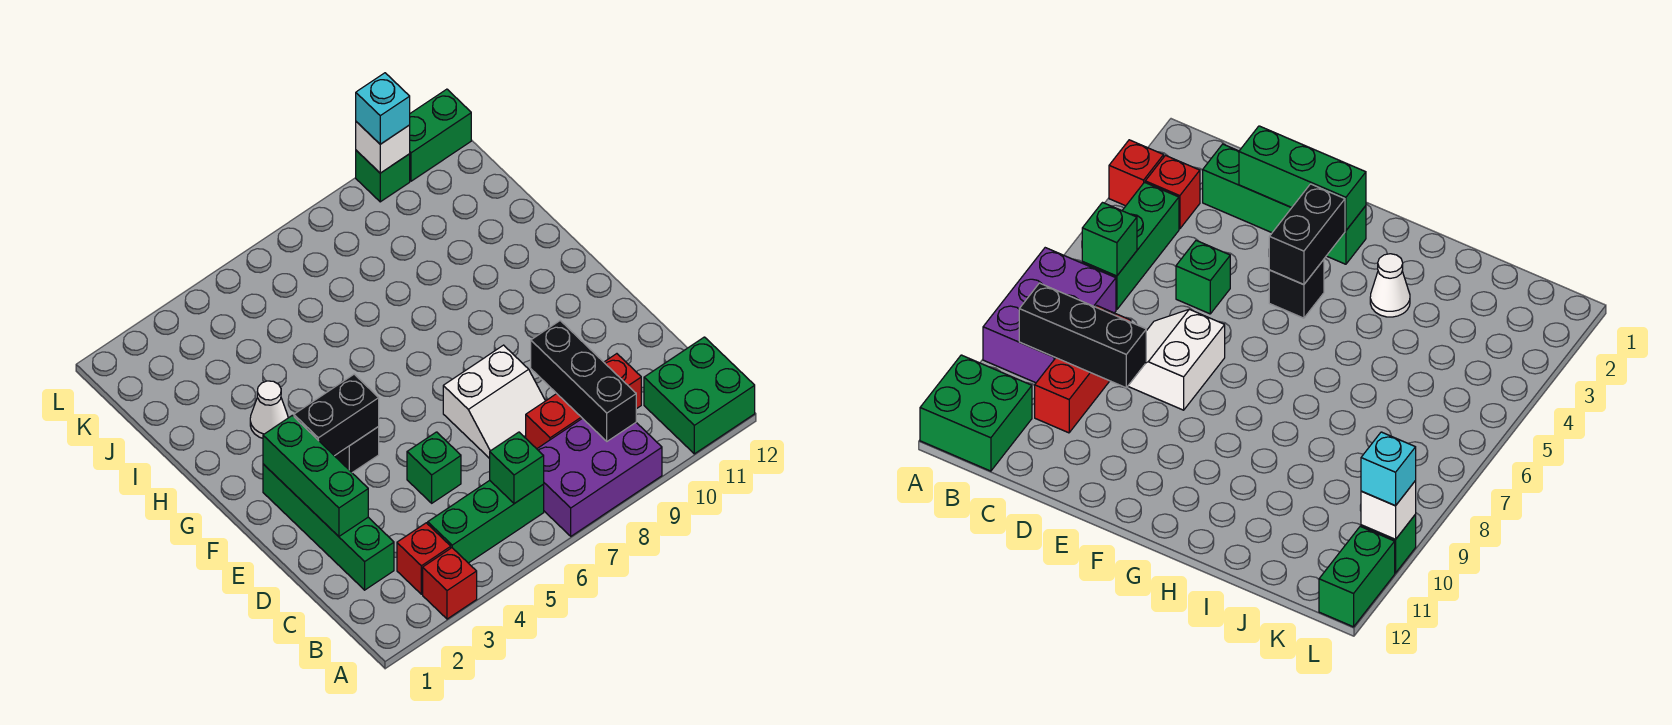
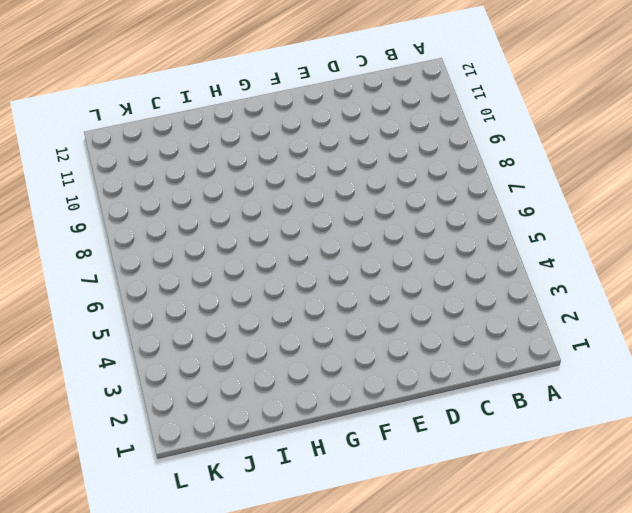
none -> red brick A3 level 1
none -> purple brick A7:B9 level 1
none -> green brick A11:B12 level 1

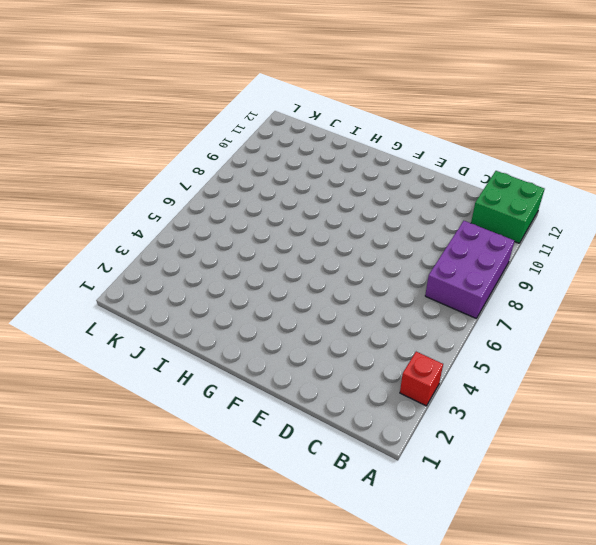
none -> red brick B3 level 1
none -> green brick B4:B6 level 1
none -> green brick C2:F2 level 1

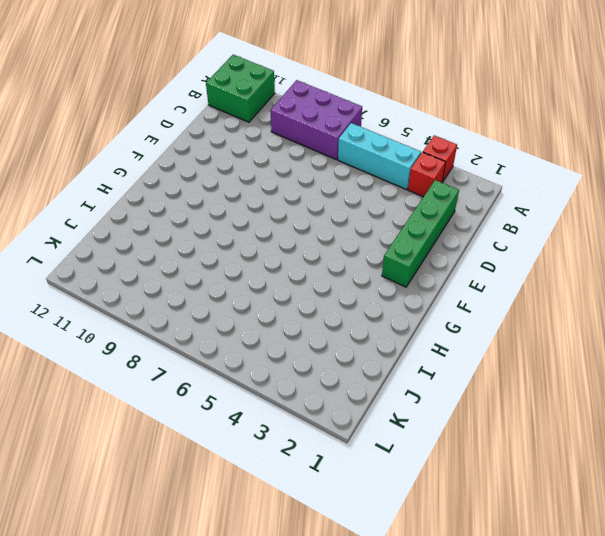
cyan brick B4:B6 level 1 -> green brick B4:B6 level 1
none -> red brick C8:C10 level 1
none -> green brick D5 level 1
none -> white slope D7:E8 level 1 top E

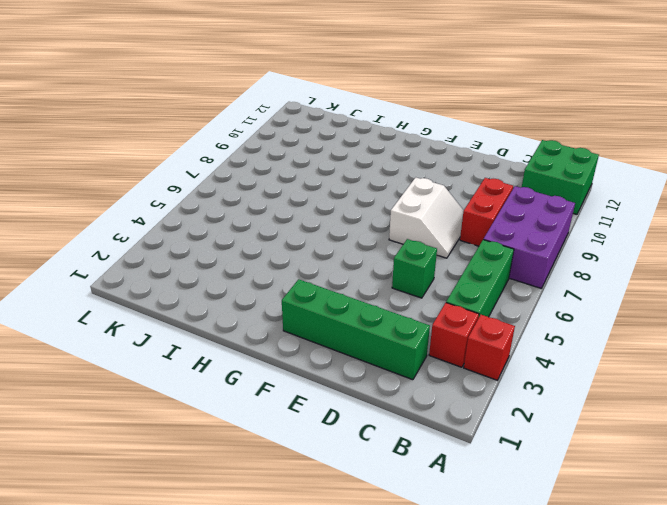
red brick C8:C9 level 1 -> red brick C8:C10 level 1
none -> black brick F4 level 1
none -> white cone H3 level 1
none -> green brick L10 level 1

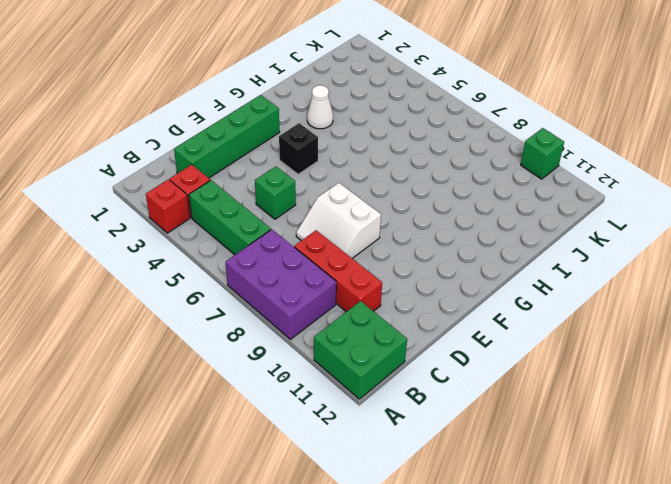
none -> green brick L11:L12 level 1
none -> green brick B6 level 2
none -> black brick B9:D9 level 2

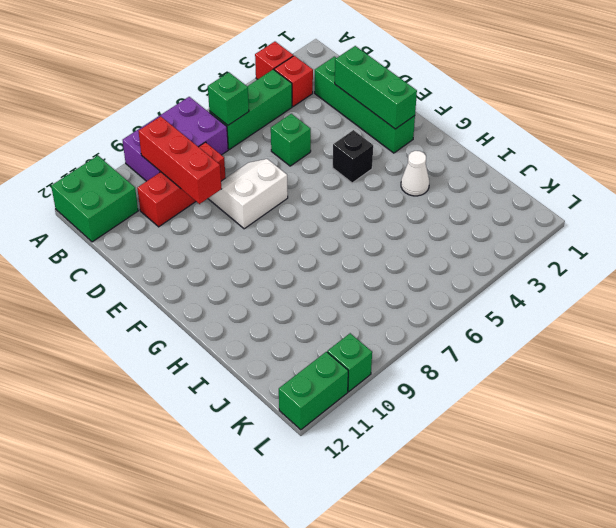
red brick B9:D9 level 2 -> black brick B9:D9 level 2
none -> black brick F3:F4 level 2
none -> white brick L10 level 2
none -> cyan brick L10 level 3

